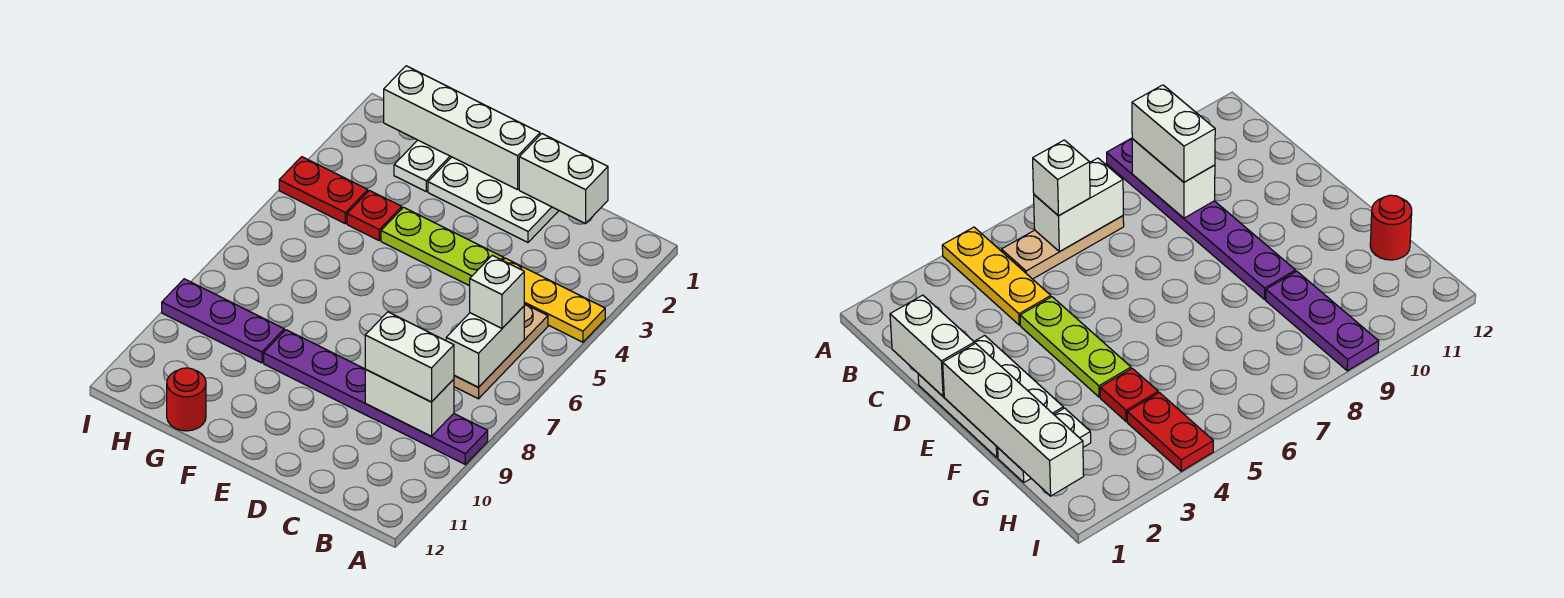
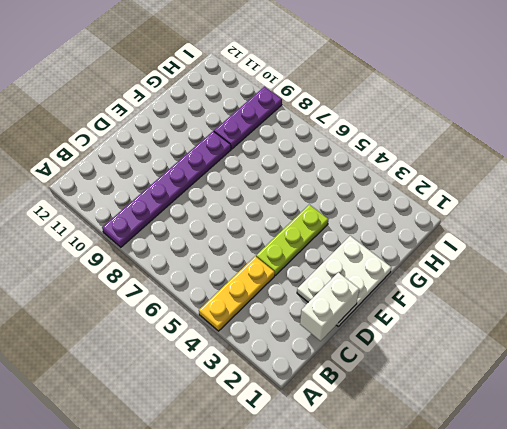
none -> tan plate B5:B7 level 1
none -> white plate G1:G2 level 1
none -> red plate G4 level 1

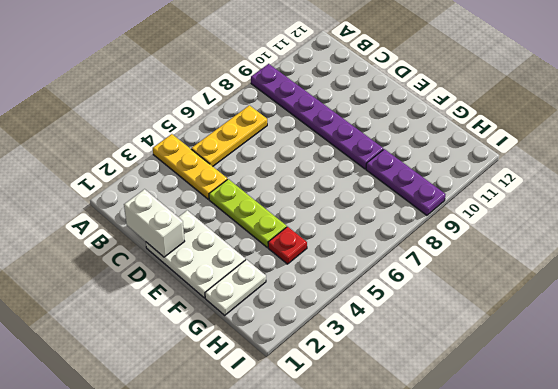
yellow plate B5:B7 level 1 -> tan plate B5:B7 level 1
none -> red round brick G12 level 1
none -> red plate H4:I4 level 1
none -> white brick B6:B7 level 2

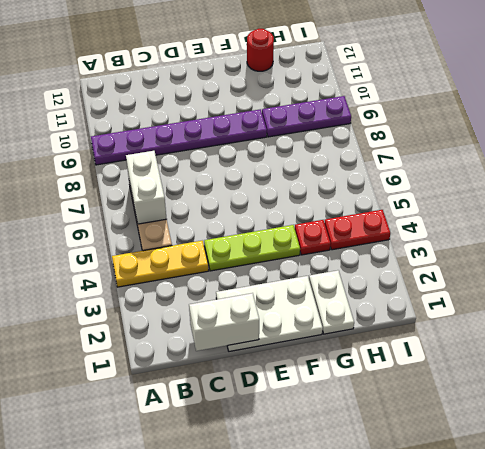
none -> white brick B9:C9 level 2
none -> white brick E1:H1 level 2
none -> white brick B6 level 3

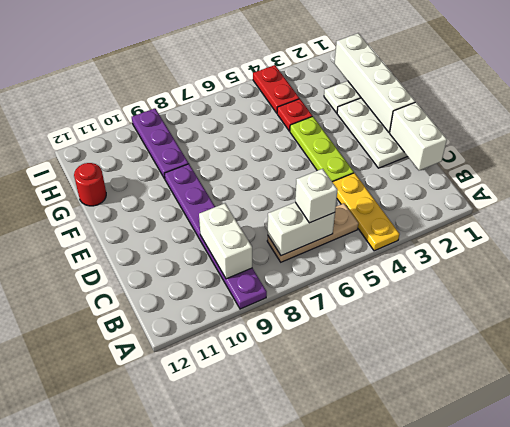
none -> white brick B9:C9 level 3

